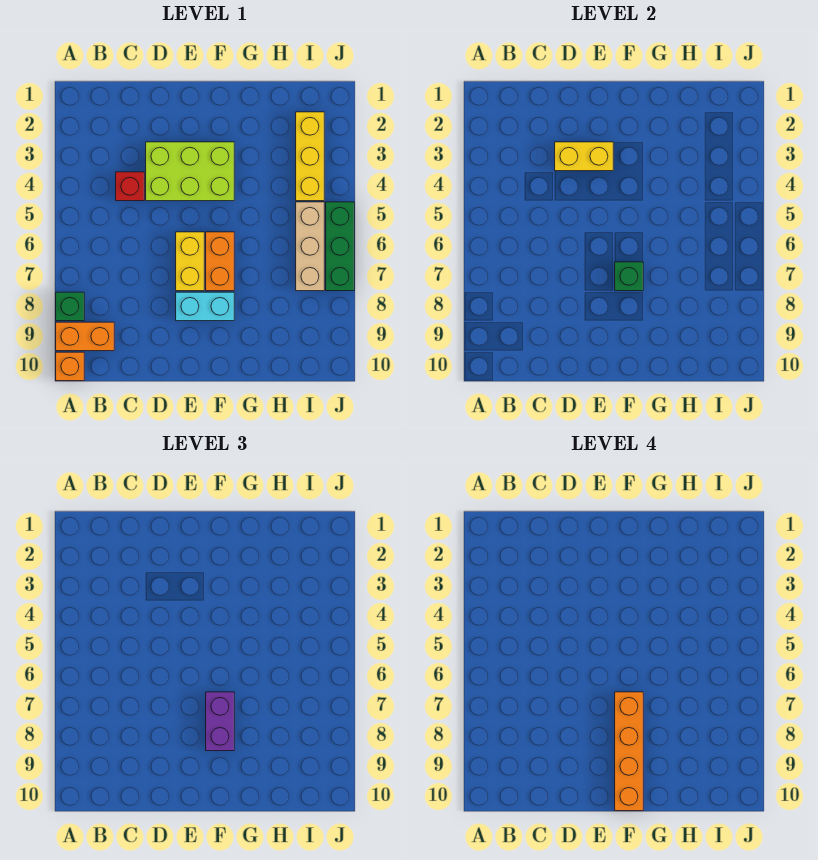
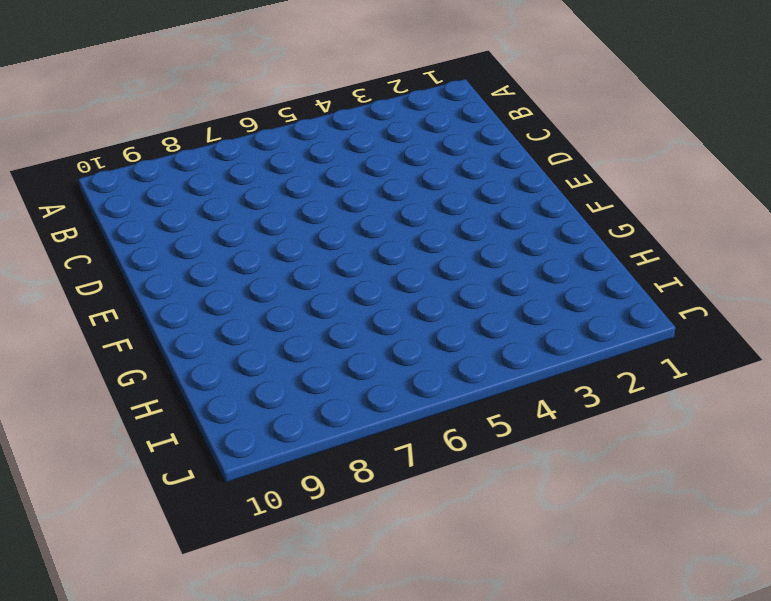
none -> green brick A8 level 1
none -> orange brick A9:B9 level 1
none -> orange brick A10 level 1

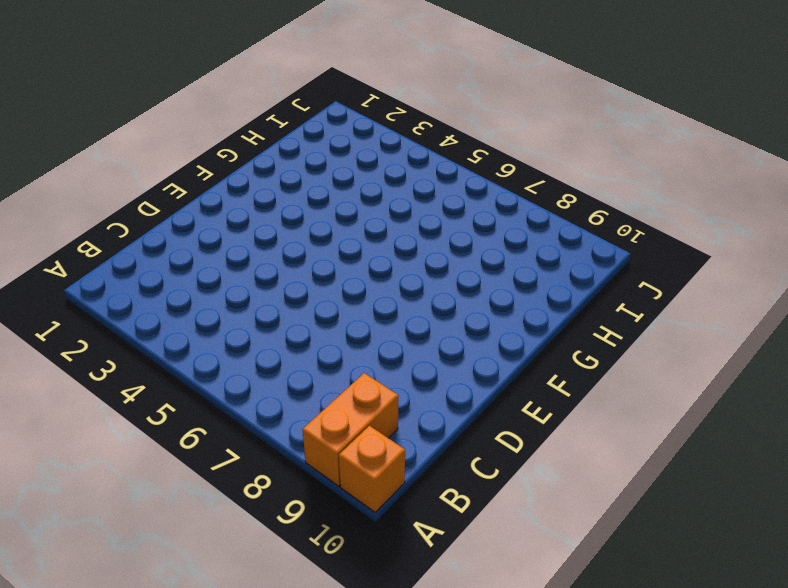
none -> green brick A8 level 1
none -> red brick C4 level 1
none -> lime brick D3:F4 level 1

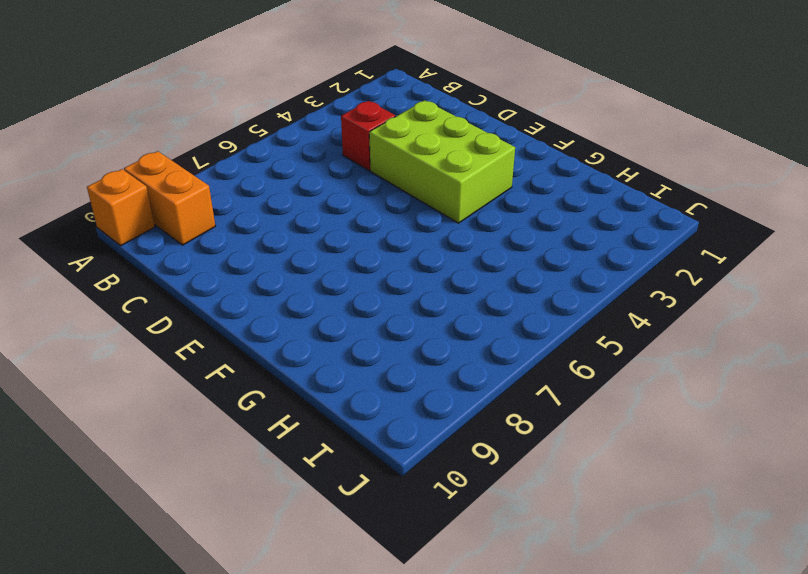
none -> green brick A8 level 1
none -> yellow brick E6:E7 level 1
none -> cyan brick E8:F8 level 1

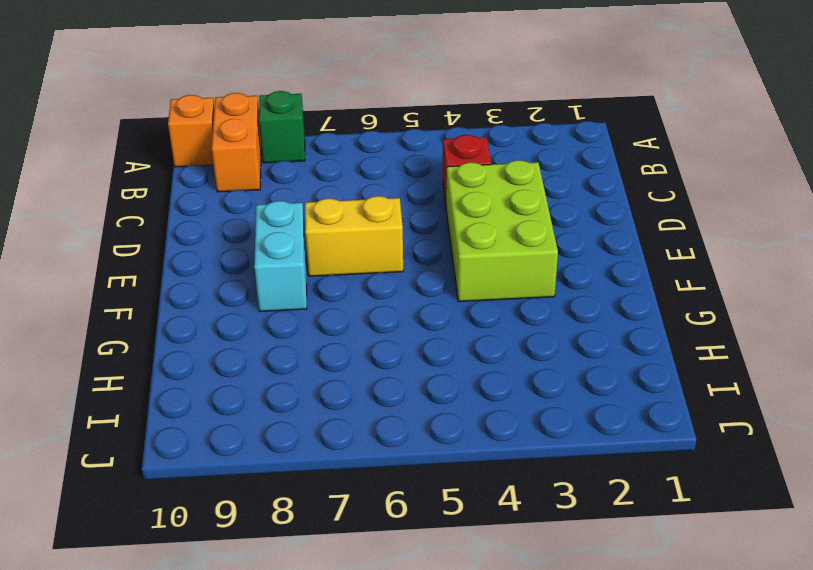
none -> orange brick F6:F7 level 1
none -> yellow brick I2:I4 level 1
none -> tan brick I5:I7 level 1

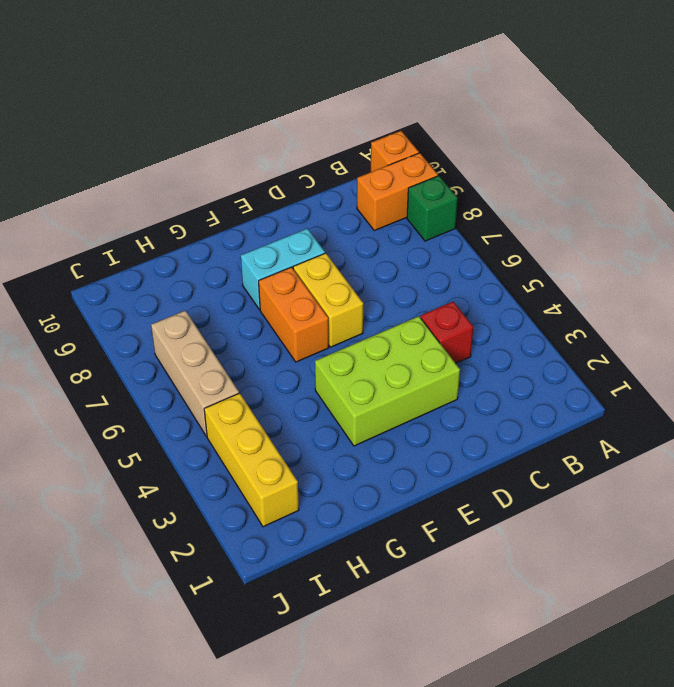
none -> green brick J5:J7 level 1
none -> yellow brick D3:E3 level 2
none -> green brick F7 level 2

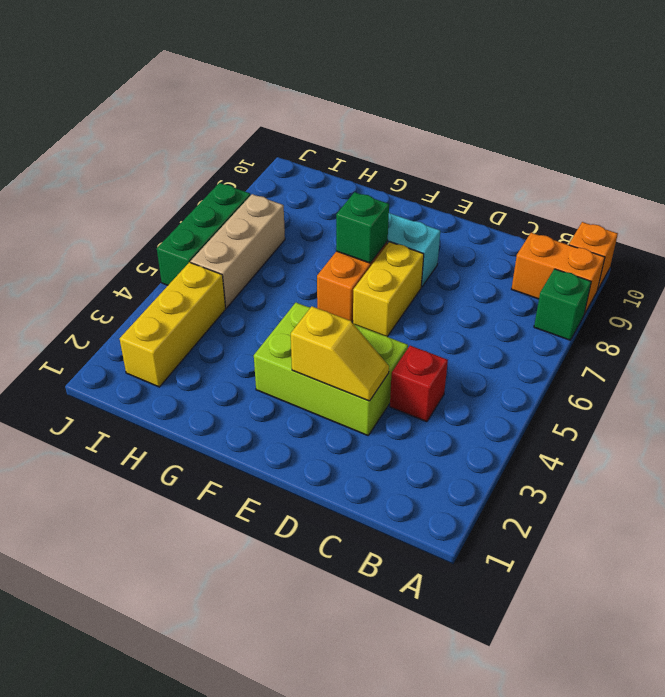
yellow slope D3:E3 level 2 top E -> yellow brick D3:E3 level 2
none -> purple brick F7:F8 level 3
none -> orange brick F7:F10 level 4

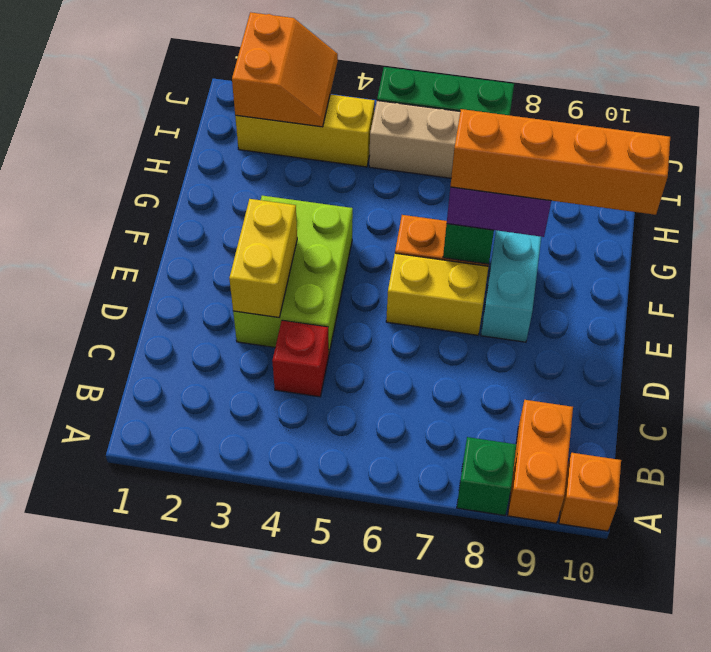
orange slope I2:J3 level 2 top 2 -> none

